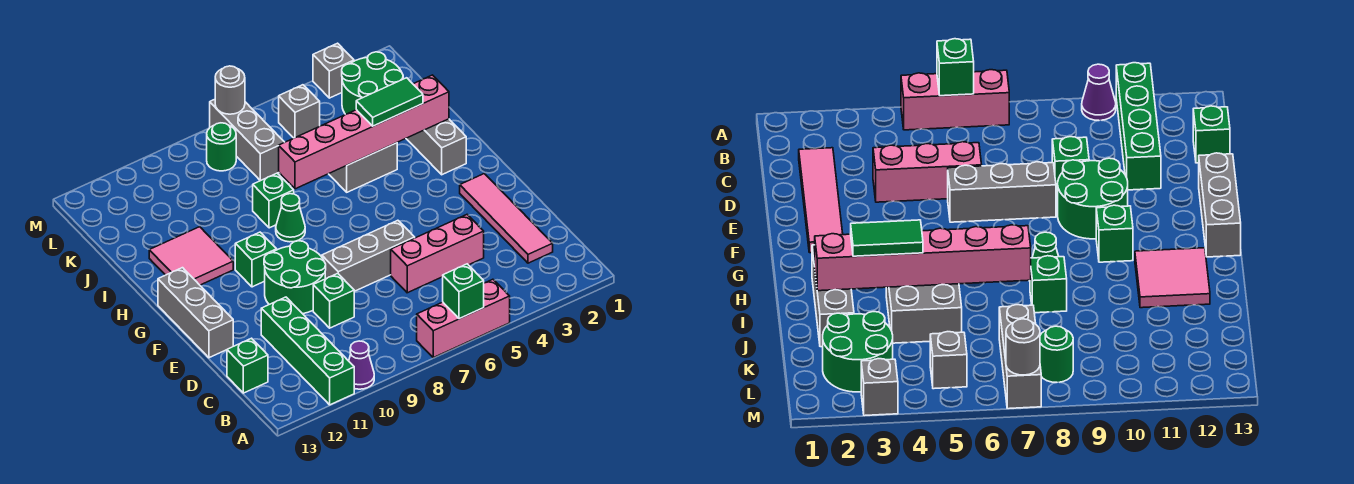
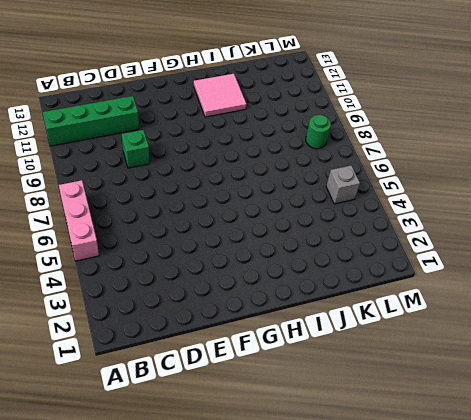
none -> purple cone A10 level 1
none -> pink tile C2:F2 level 1
none -> green brick C13 level 1

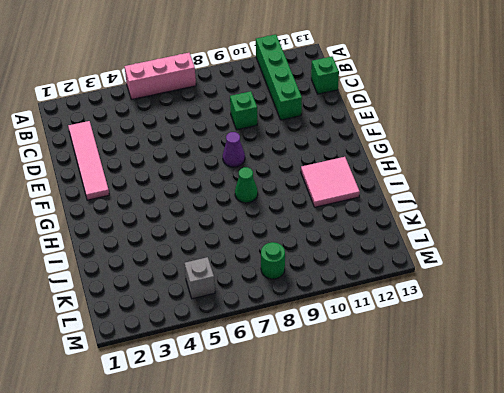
purple cone F8 level 1 -> purple cone A10 level 1
none -> pink brick D4:D6 level 1
none -> grey brick E6:E8 level 1
none -> green round brick E9:F10 level 1

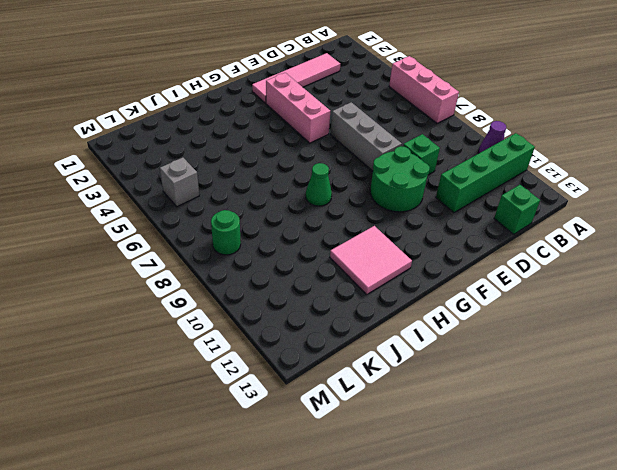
pink brick F3:F5 level 1 -> pink brick D4:D6 level 1
none -> grey brick E13:G13 level 1
none -> green brick G10 level 1
none -> grey brick H2:J2 level 1

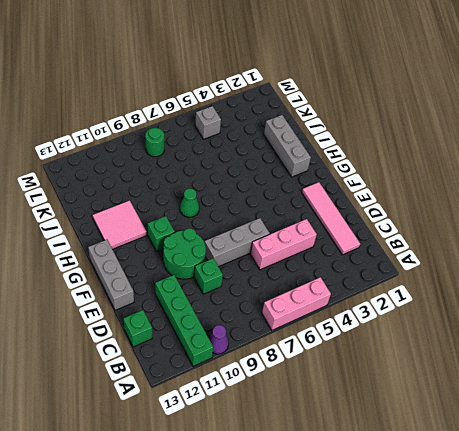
none -> grey brick I4:J5 level 1
none -> green brick I8 level 1
none -> green round brick K2:L3 level 1

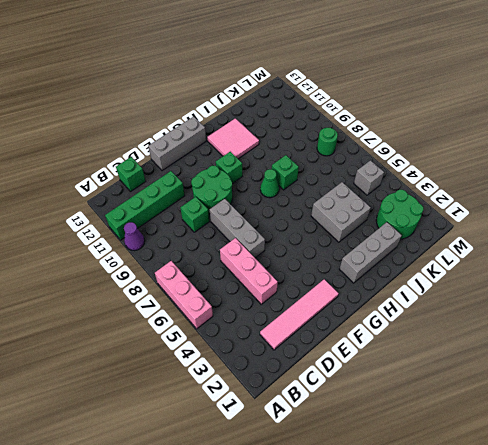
none -> grey brick K7:M7 level 1
none -> grey brick M3 level 1
none -> green brick A6 level 2

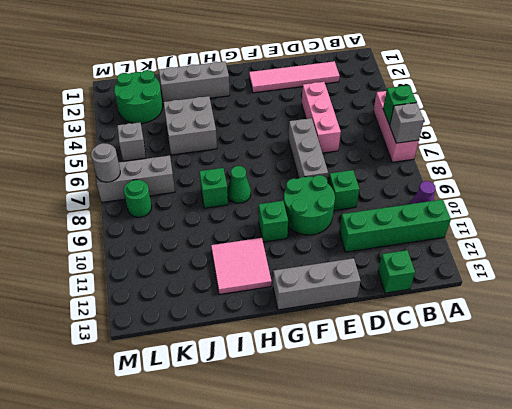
grey brick A7 level 2 -> grey brick M3 level 1
none -> pink brick I2:I7 level 2
none -> green tile I3:I4 level 3

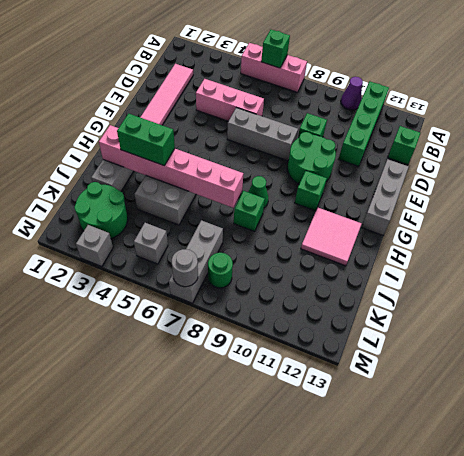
green brick I3:I4 level 3 -> green tile I3:I4 level 3

